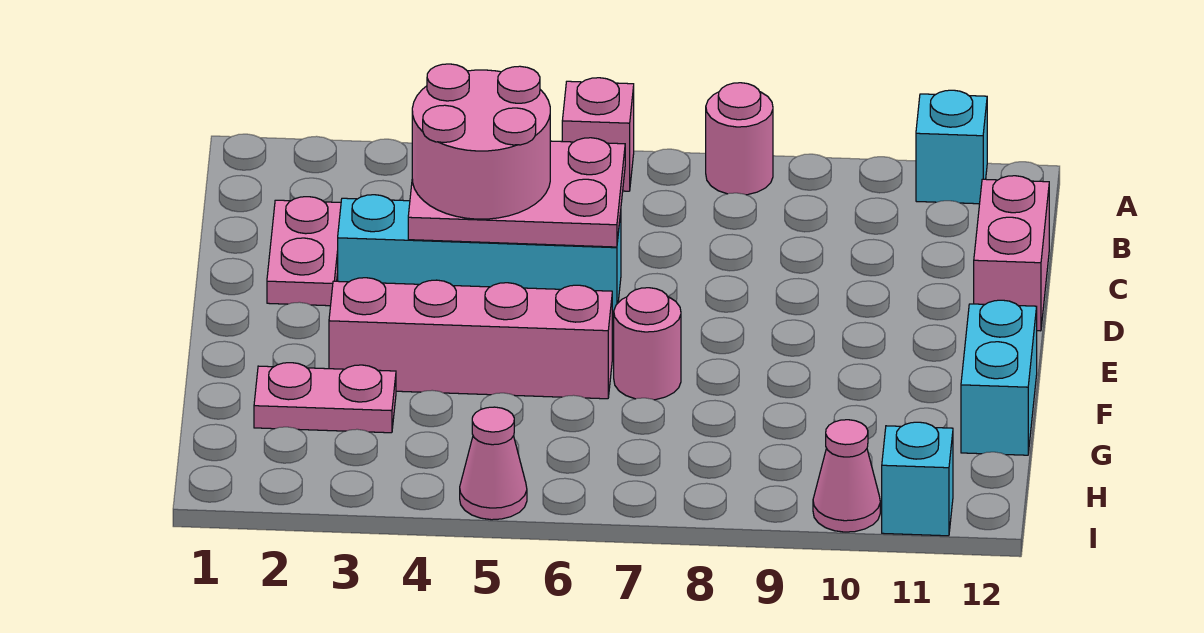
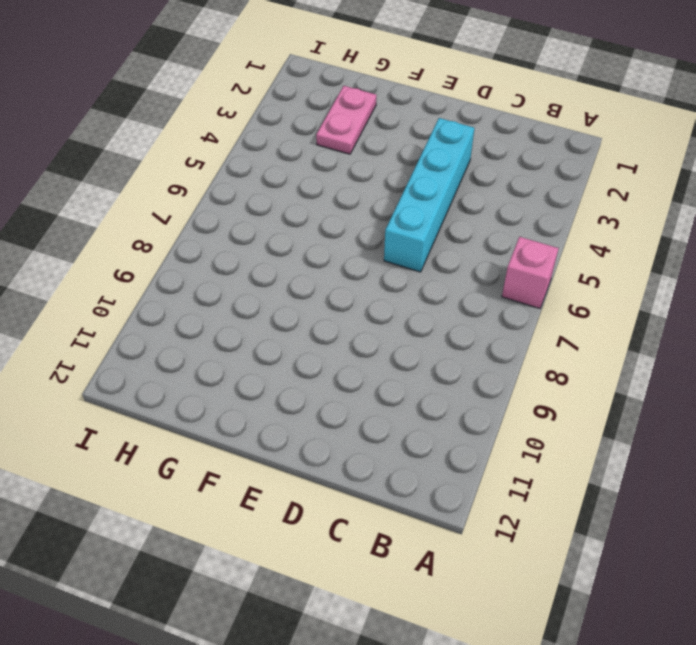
none -> pink round brick A8 level 1
none -> cyan brick A11 level 1
none -> pink plate C2:D2 level 1

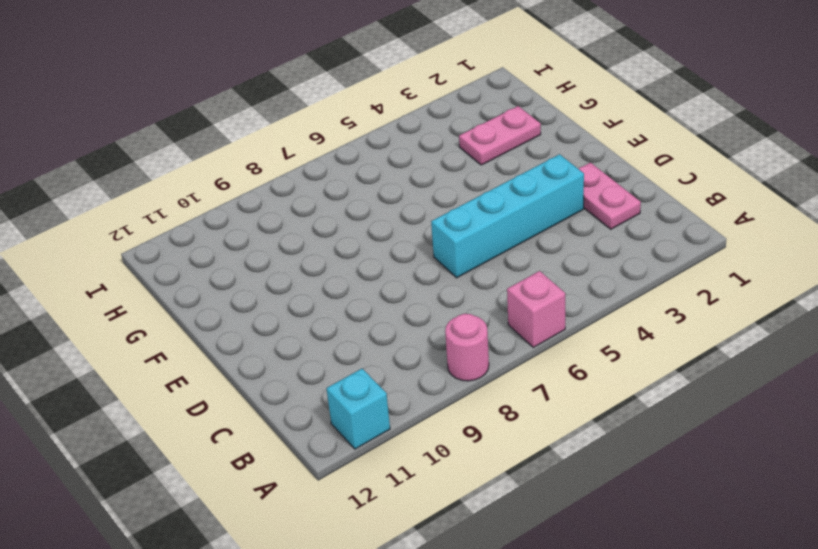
none -> pink brick C12:D12 level 1
none -> pink brick F3:F6 level 1
none -> pink round brick F7 level 1

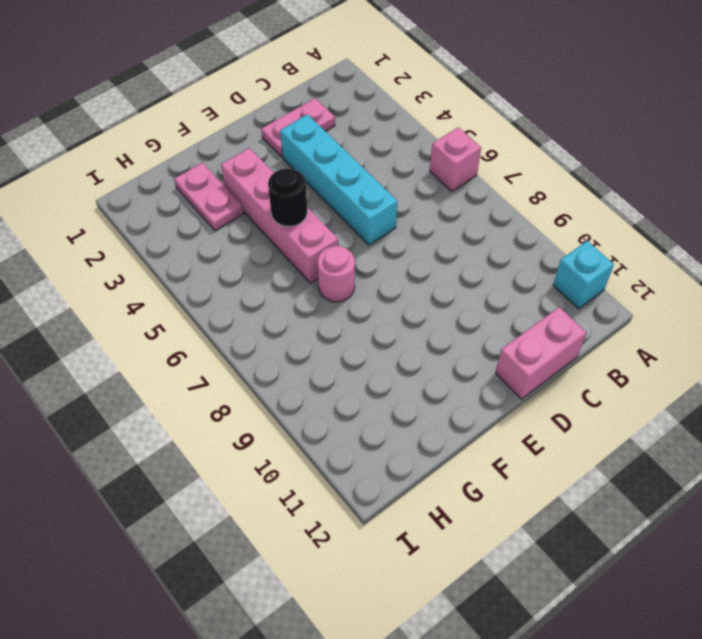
black round brick F5 level 2 -> none
none -> pink round brick A8 level 1
none -> cyan brick F12:G12 level 1
none -> pink cone I5 level 1

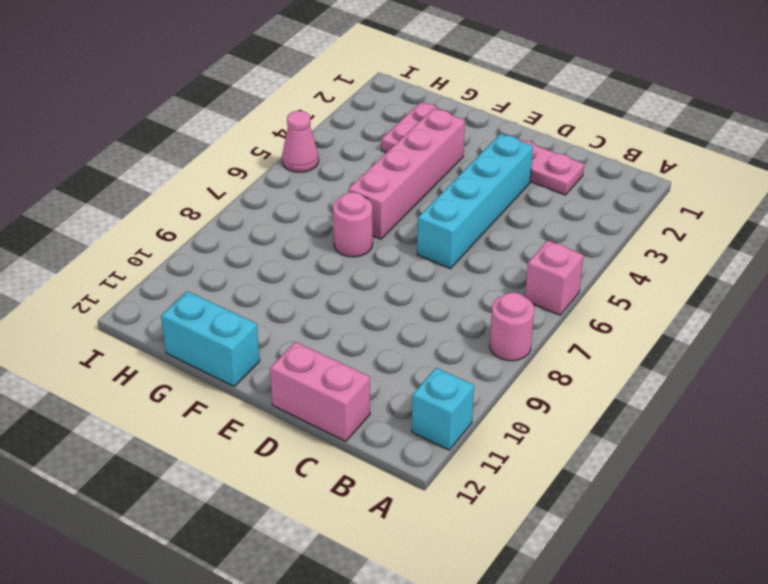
none -> pink cone I10 level 1
none -> cyan brick I11 level 1
none -> pink plate C4:D6 level 2

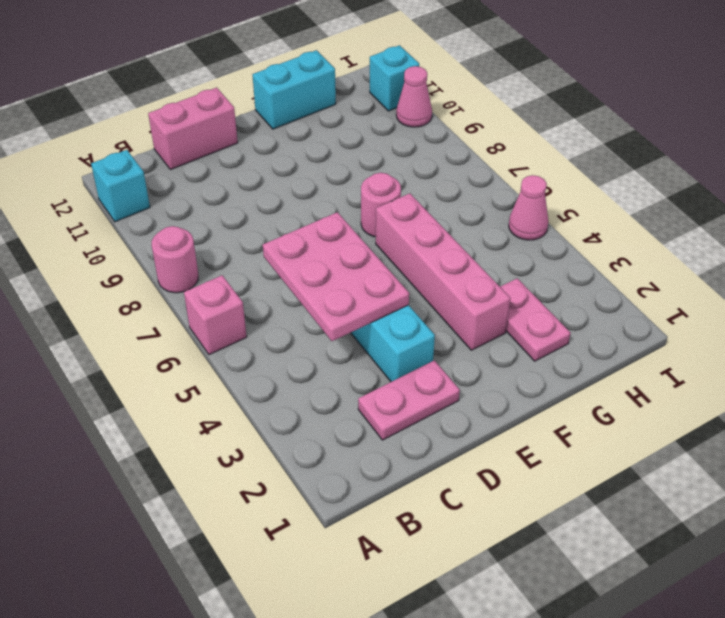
none -> pink round brick C4:D5 level 3

